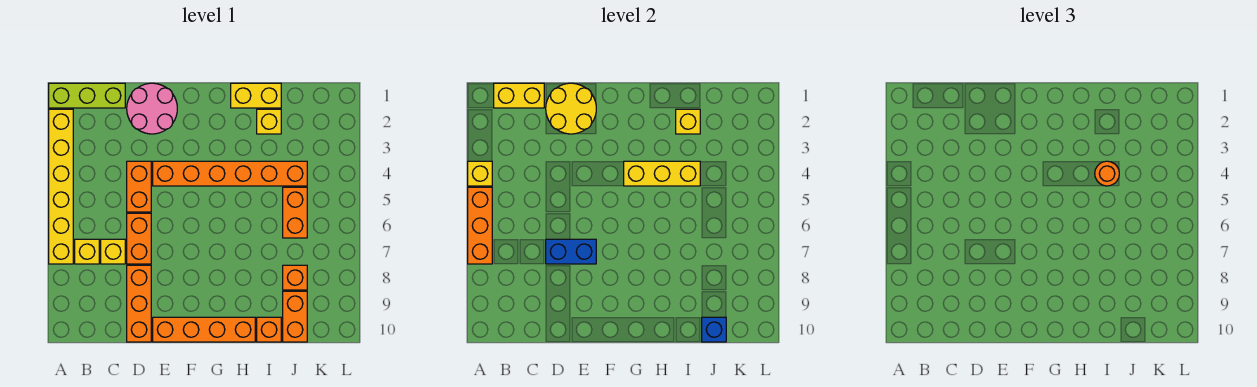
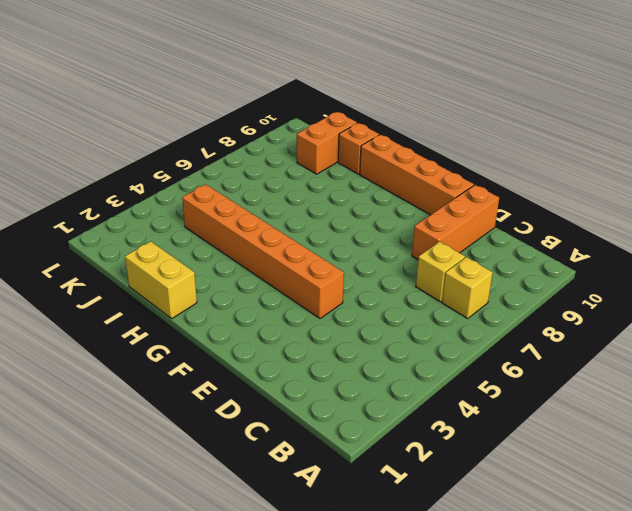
none -> lime brick A1:C1 level 1
none -> yellow brick A2:A7 level 1
none -> pink round brick D1:E2 level 1

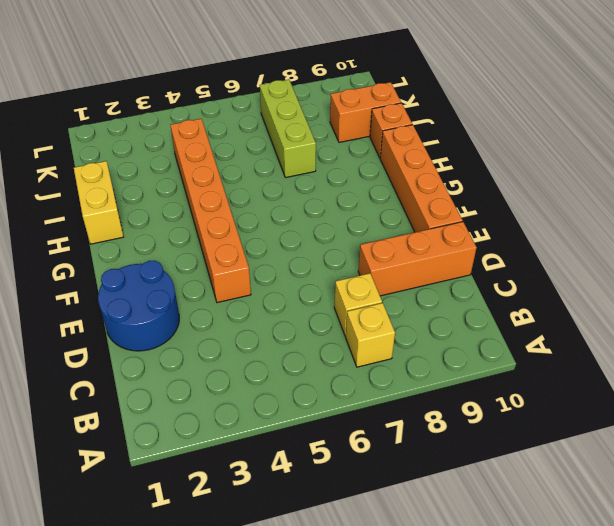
blue round brick D1:E2 level 1 -> pink round brick D1:E2 level 1
lime brick I7:K7 level 1 -> lime brick A1:C1 level 1
none -> yellow brick A2:A7 level 1
none -> orange brick D4:D5 level 1
none -> orange brick D6:D7 level 1

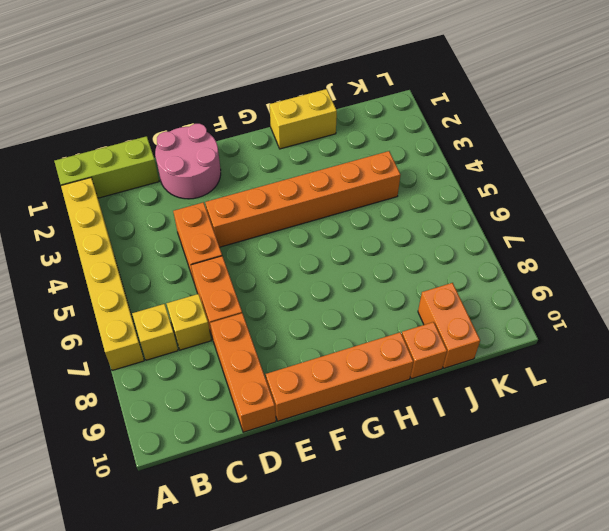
none -> yellow brick I2 level 1
none -> orange brick J5:J6 level 1
none -> orange brick J8 level 1

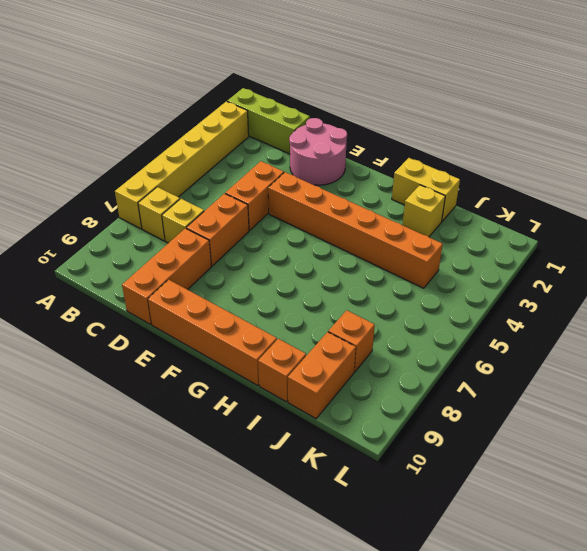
none -> orange brick J5:J6 level 1
none -> yellow brick A4 level 2
none -> orange brick A5:A7 level 2

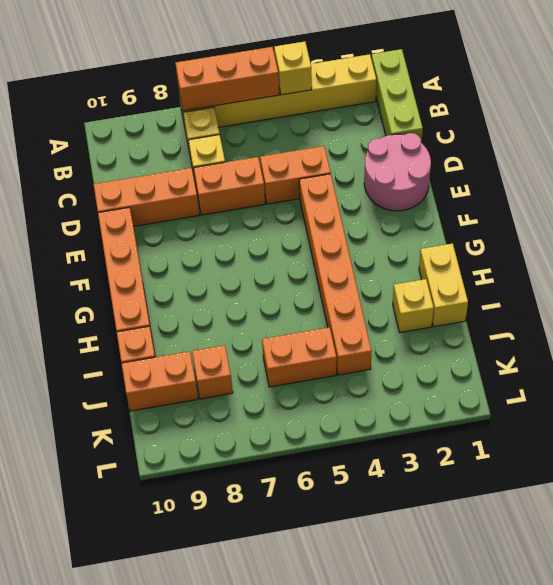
none -> yellow brick B1:C1 level 2
none -> yellow round brick D1:E2 level 2
none -> blue brick D7:E7 level 2

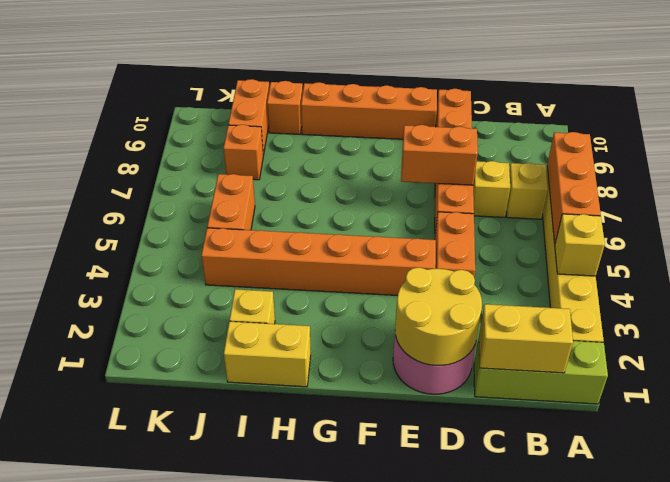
orange brick D7:E7 level 2 -> blue brick D7:E7 level 2
none -> yellow brick G4:I4 level 2
none -> yellow brick I2 level 2
none -> blue brick J10 level 2

